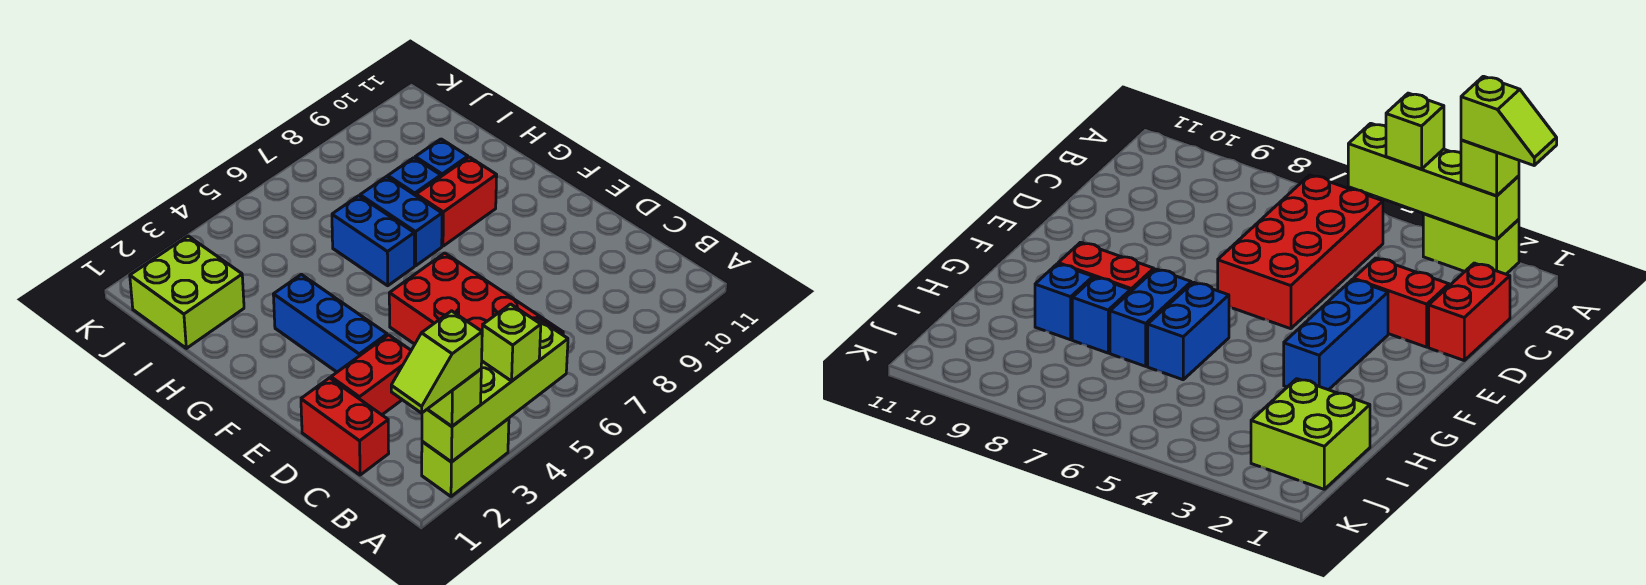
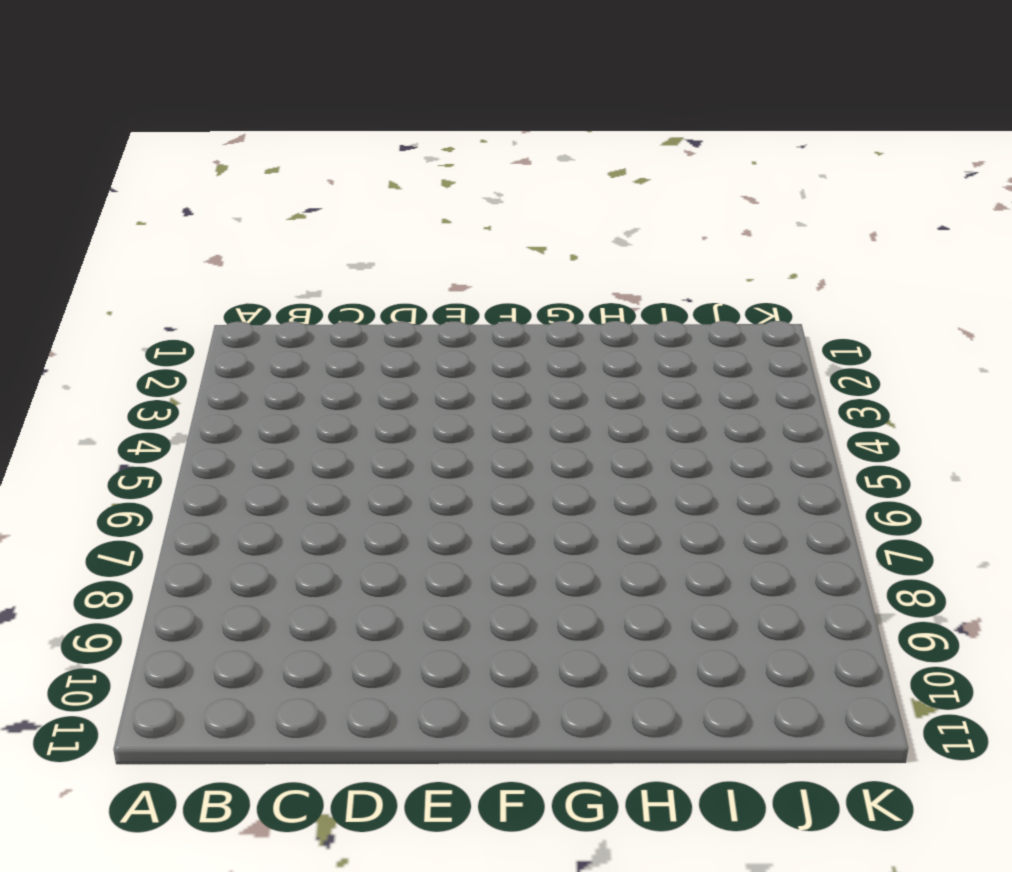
none -> lime brick A2:A3 level 1
none -> red brick B5:E6 level 1
none -> red brick C1:D1 level 1

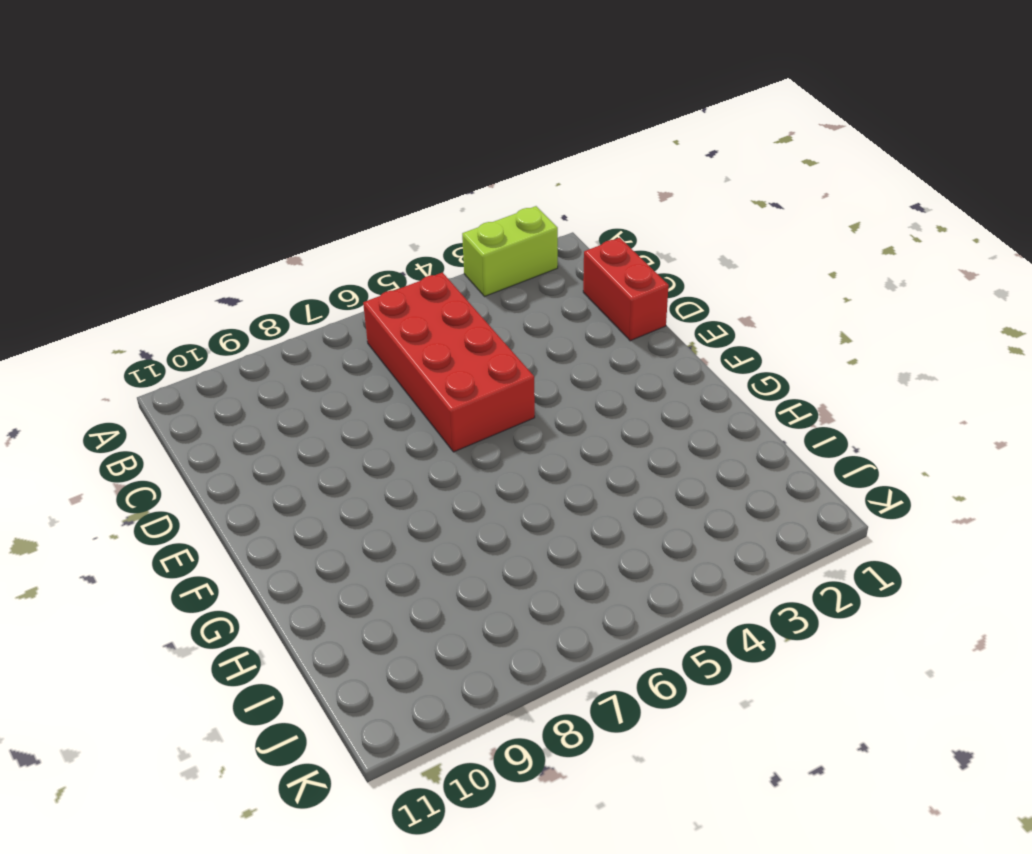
none -> red brick D2:D3 level 1
none -> blue brick E3:G3 level 1
none -> blue brick G6:H6 level 1

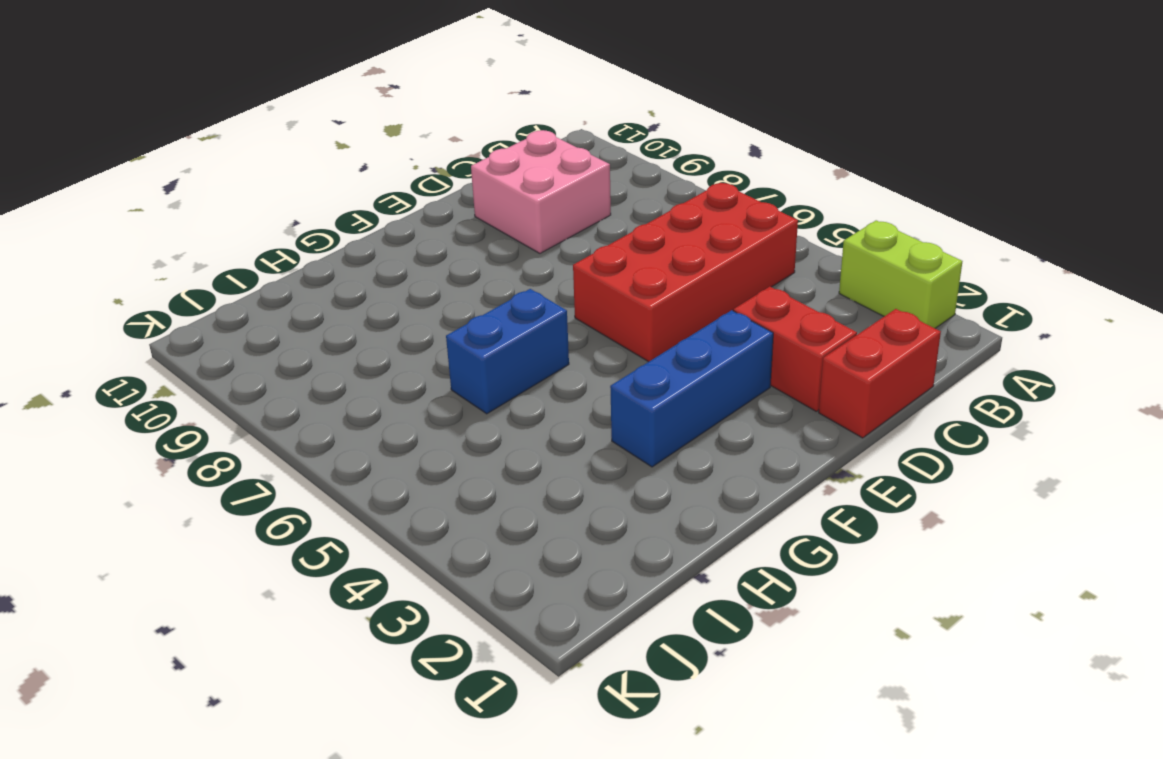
pink brick C9:D10 level 1 -> none
none -> blue brick G7:H7 level 1
none -> red brick G8:G9 level 1
none -> blue brick H8 level 1

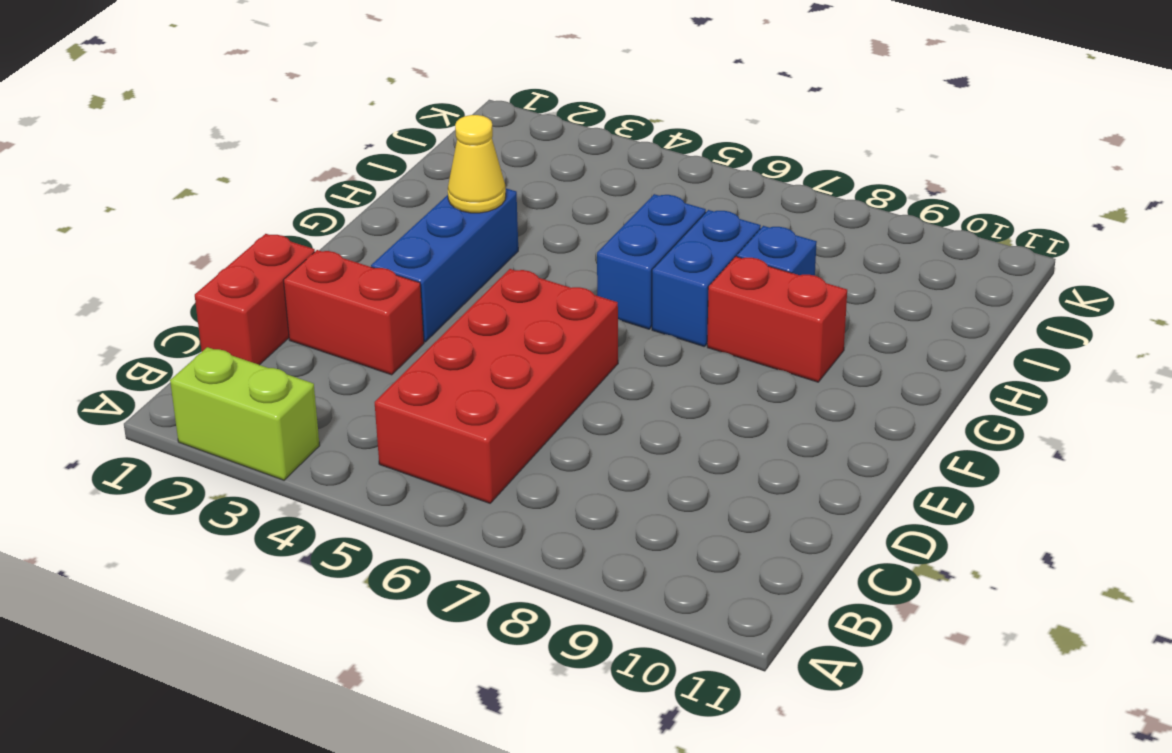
yellow cone G3 level 2 -> none
none -> blue brick H9 level 1
none -> lime brick I1:J2 level 1
none -> lime brick A2:A5 level 2

